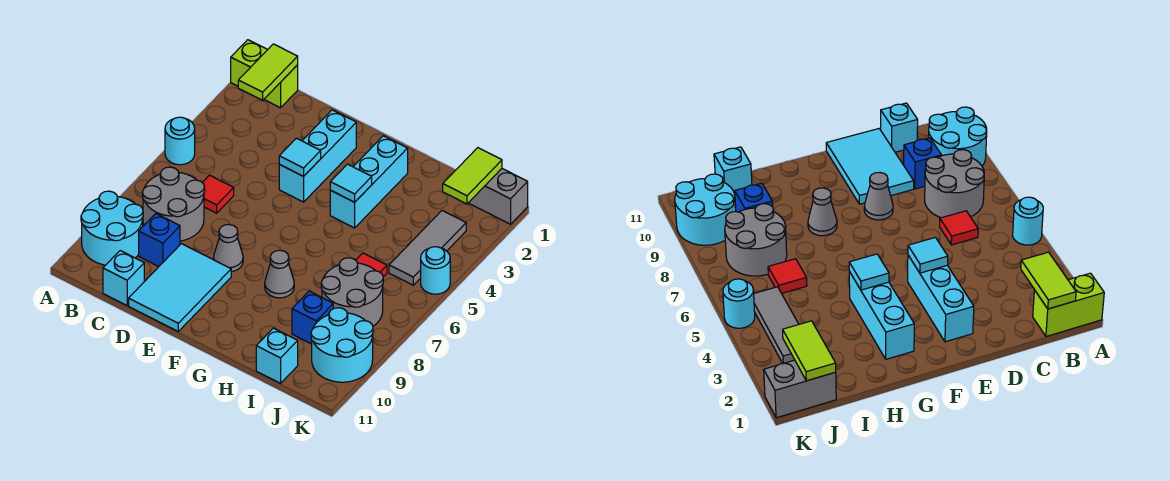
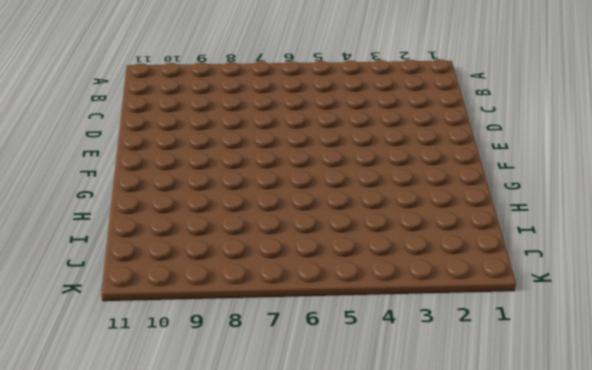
none -> lime brick A1:B1 level 1
none -> cyan round brick A5 level 1
none -> cyan round brick A9:B10 level 1

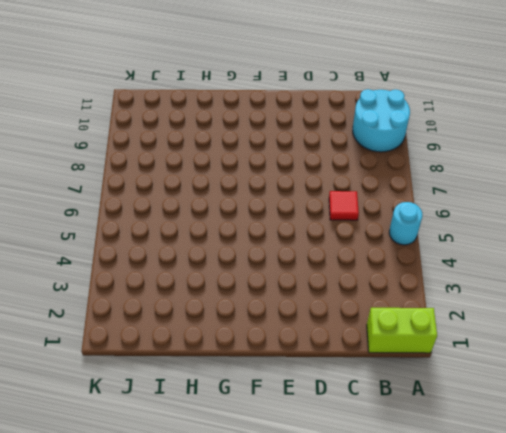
none -> grey round brick B7:C8 level 1
none -> blue brick C9 level 1
none -> cyan brick C11 level 1

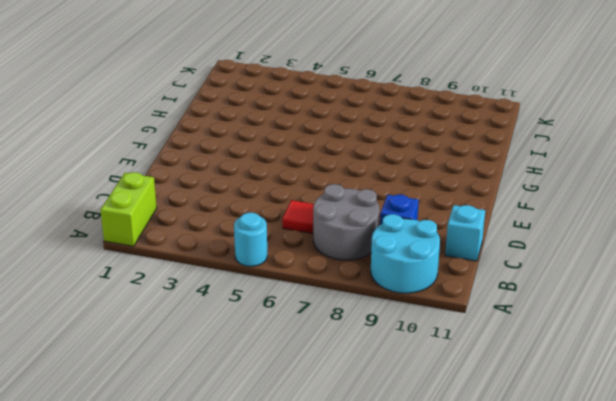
none -> cyan tile D9:E11 level 1
none -> cyan brick E2:E4 level 1
none -> grey cone E8 level 1

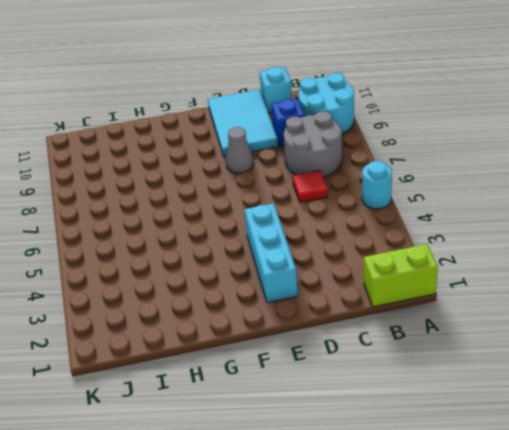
none -> cyan brick G2:G4 level 1
none -> grey cone G8 level 1
none -> red tile I6 level 1

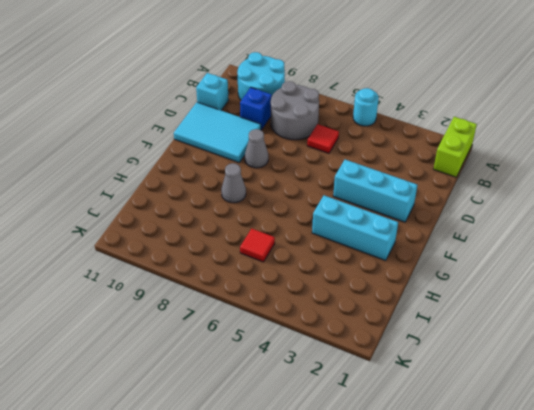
none -> grey round brick I7:J8 level 1
none -> blue brick I9 level 1
none -> cyan brick I11 level 1

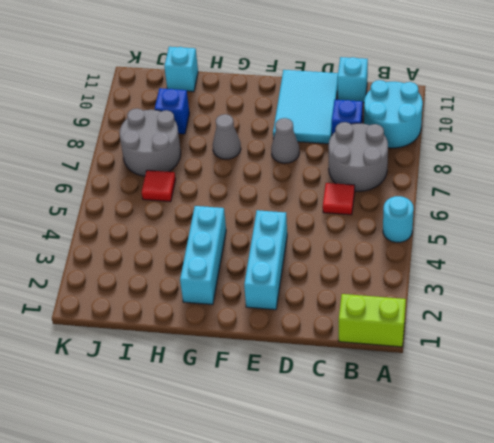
none -> grey brick J1:K1 level 1
none -> grey tile J3:J5 level 1
none -> cyan round brick J9:K10 level 1

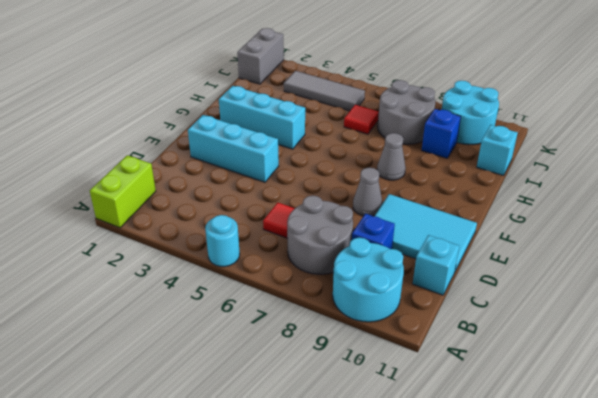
none -> cyan round brick K5 level 1
none -> lime tile B1:B2 level 2
none -> cyan tile E4 level 2

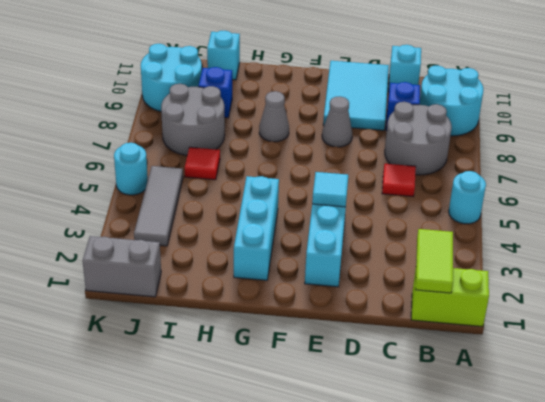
none -> cyan tile G4 level 2
none -> lime tile J1:J2 level 2

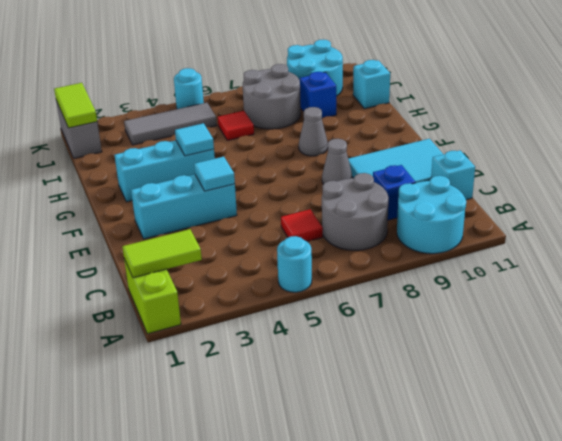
lime tile J1:K1 level 2 -> lime tile J1:J2 level 2

